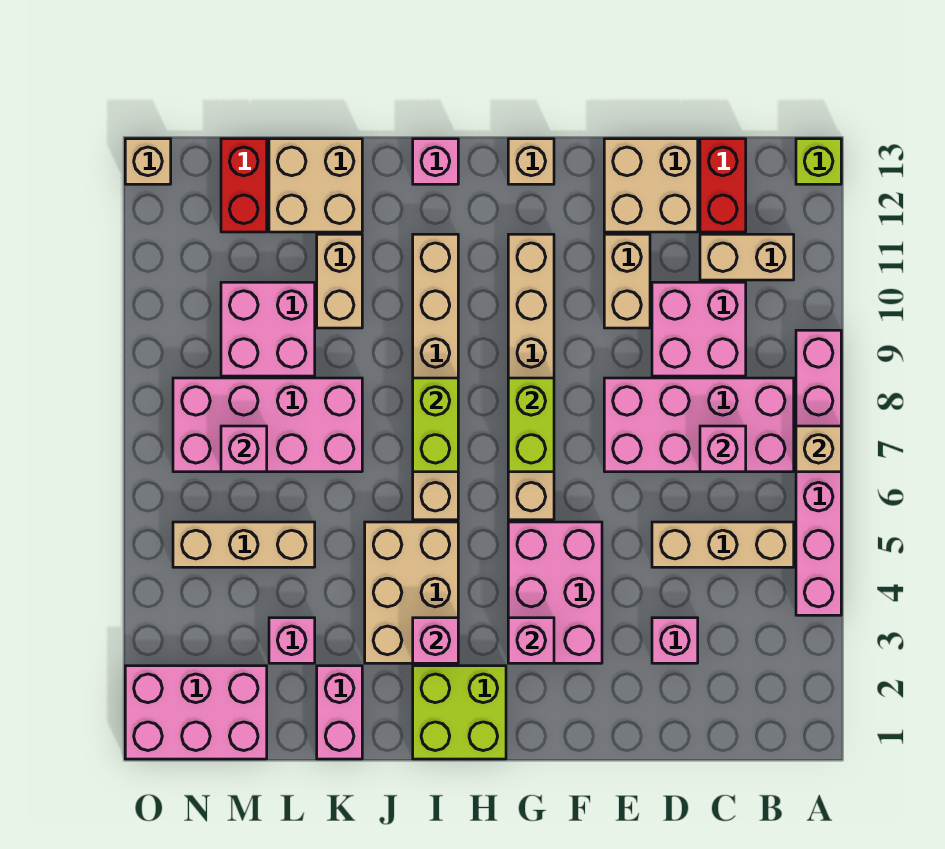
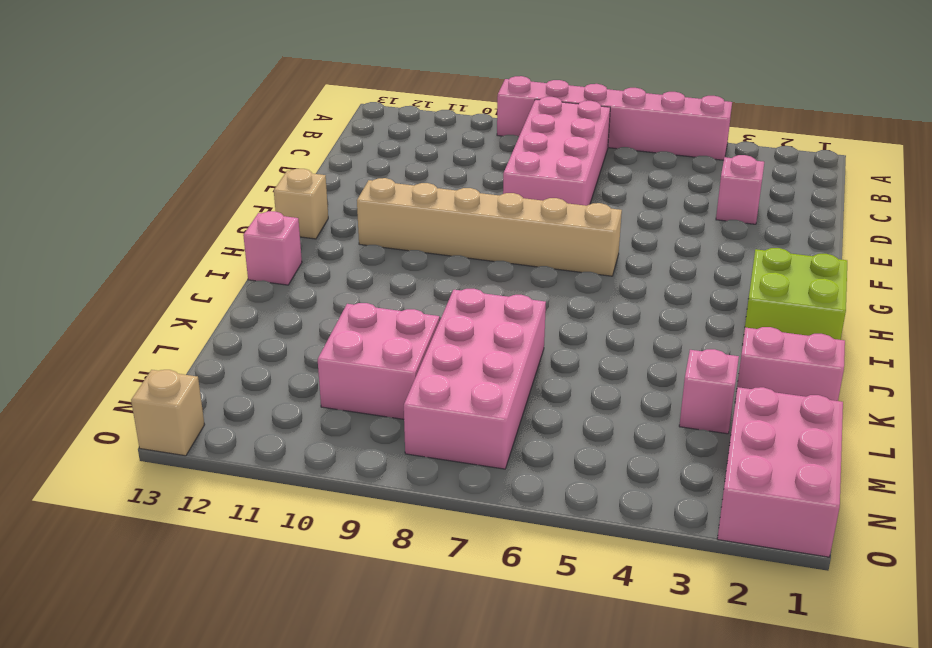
none -> lime brick A13 level 1
none -> tan brick B5:D5 level 1
none -> tan brick B11:C11 level 1
none -> pink brick C9:D10 level 1

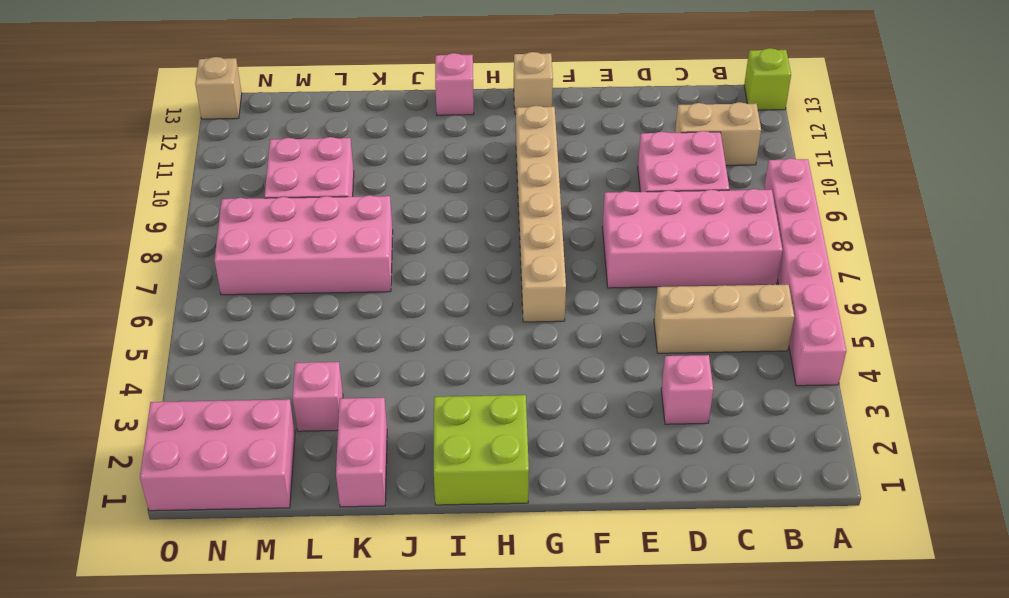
none -> red brick C12:C13 level 1
none -> tan brick D12:E13 level 1
none -> tan brick E10:E11 level 1
none -> pink brick F3:G5 level 1

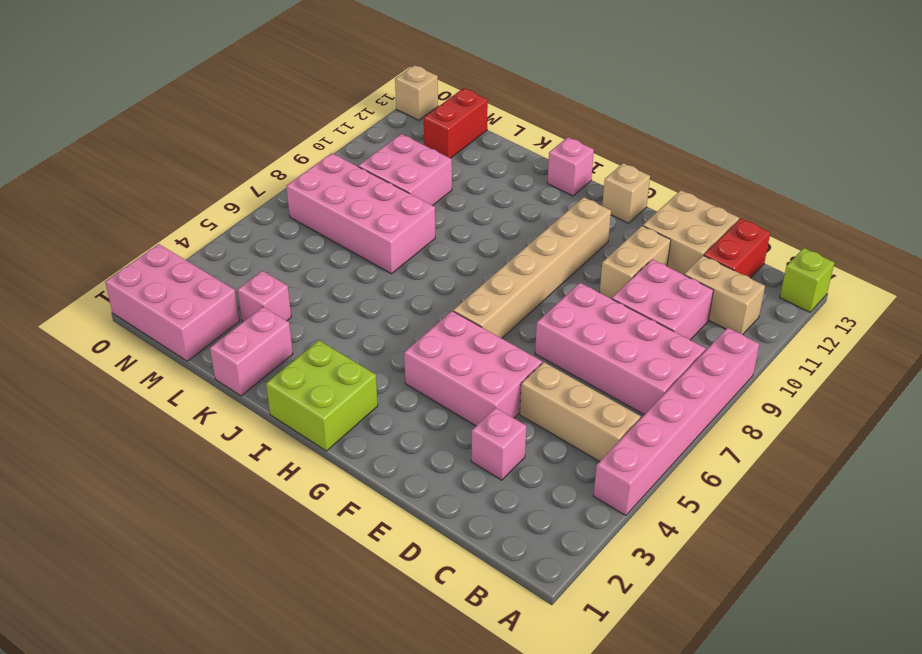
pink brick E4:G5 level 1 -> pink brick F3:G5 level 1
none -> tan brick I3:J5 level 1
none -> tan brick I6:I11 level 1
none -> tan brick K10:K11 level 1
none -> tan brick K12:L13 level 1

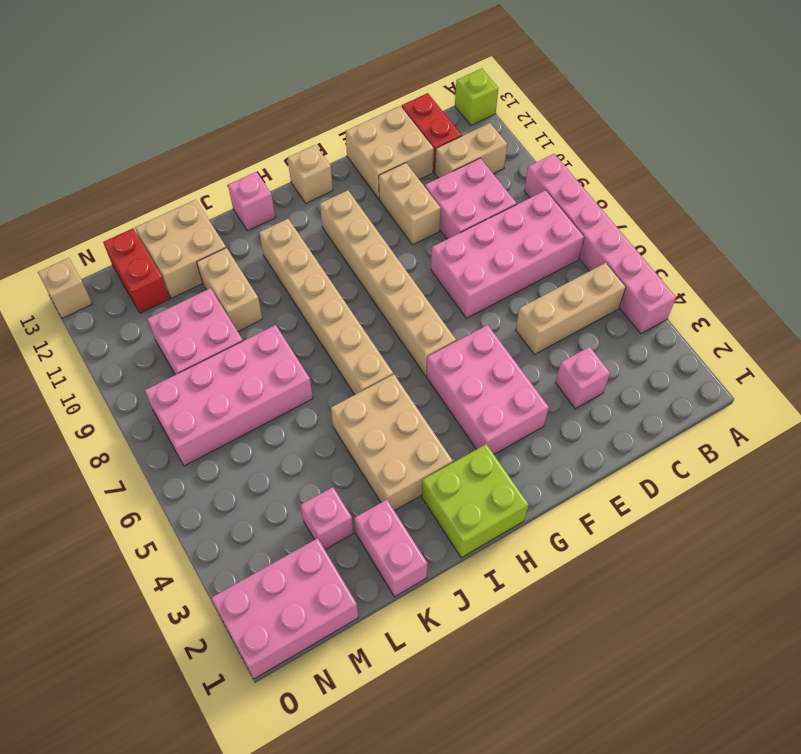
none -> tan brick L5:N5 level 1
none -> tan brick A7 level 2
none -> pink brick C7 level 2
none -> pink brick G3 level 2

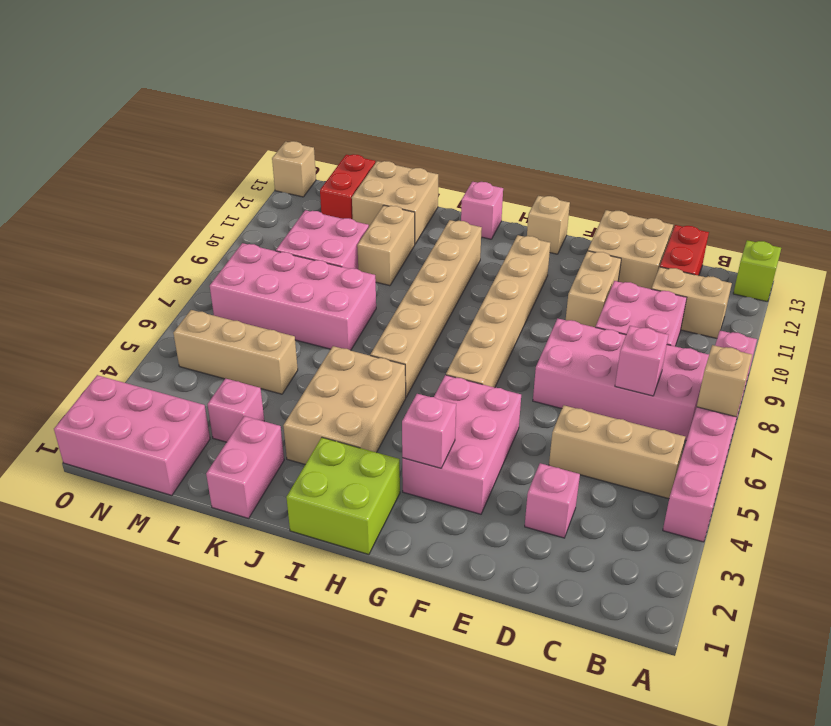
none -> lime brick G7:G8 level 2
none -> pink brick I3 level 2
none -> lime brick I7:I8 level 2
none -> pink brick M7 level 2

